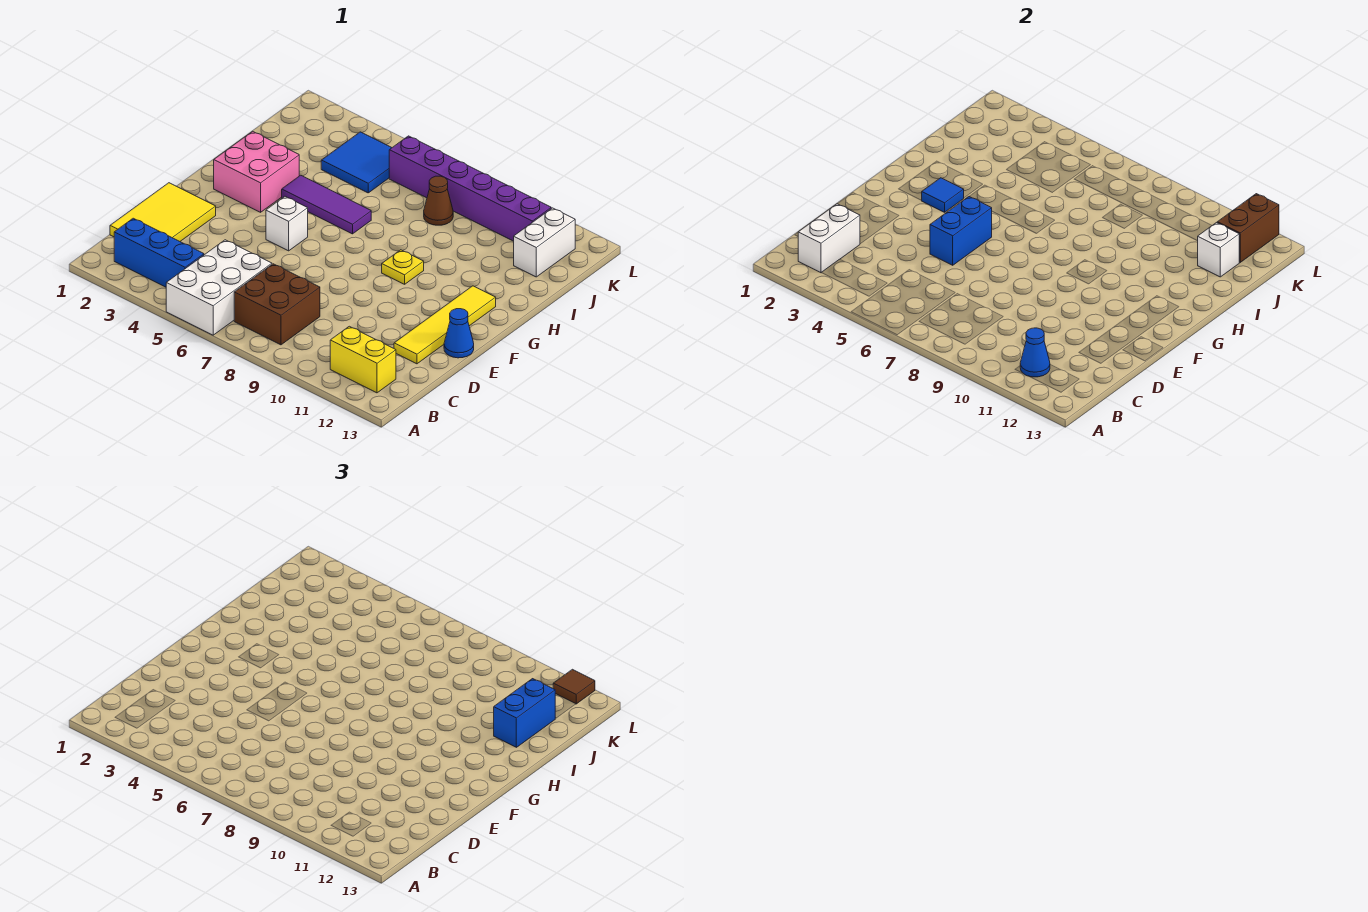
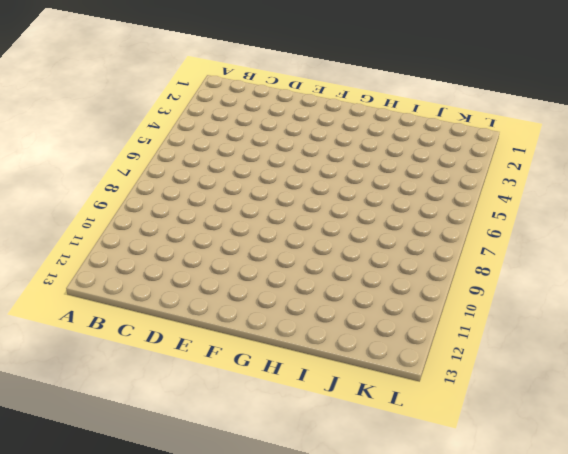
none -> white brick A5:C6 level 1
none -> blue brick B2:B4 level 1
none -> brown brick B7:C8 level 1

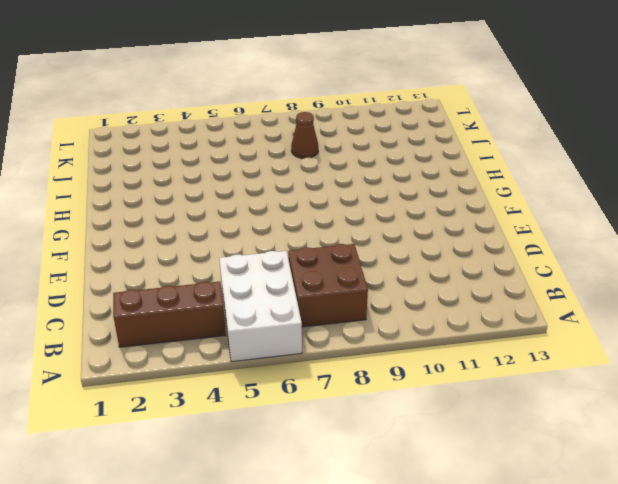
brown brick B2:B4 level 1 -> blue brick B2:B4 level 1
none -> yellow brick B11:B12 level 1
none -> yellow tile C1:E2 level 1
none -> yellow tile D12:G12 level 1

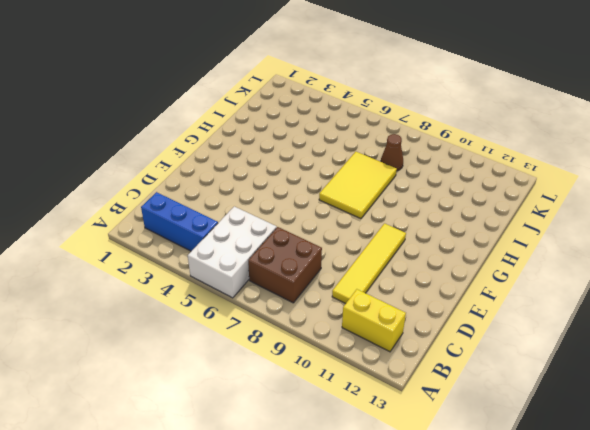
yellow tile C10:F10 level 1 -> yellow tile D12:G12 level 1
yellow tile G7:I8 level 1 -> yellow tile C1:E2 level 1
none -> blue cone E13 level 1
none -> white brick F5 level 1
none -> pink brick G2:H3 level 1

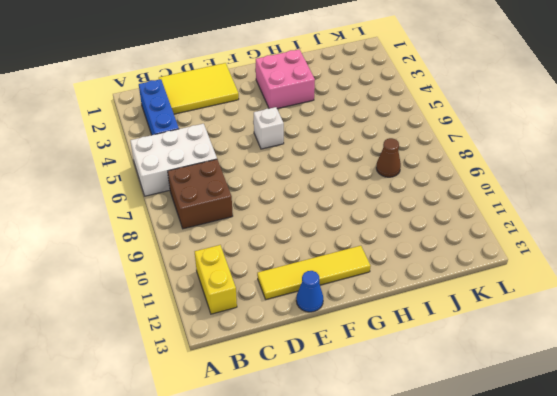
none -> yellow plate G9 level 1
none -> purple tile H4:H6 level 1
none -> blue tile J4:K5 level 1

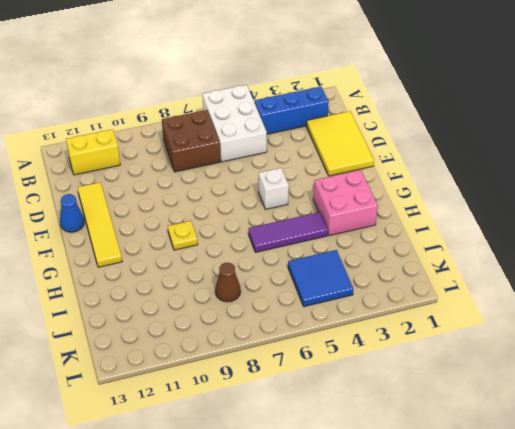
none -> white brick J12:K12 level 1
none -> purple brick K6:K11 level 1
none -> white brick B2:C2 level 2

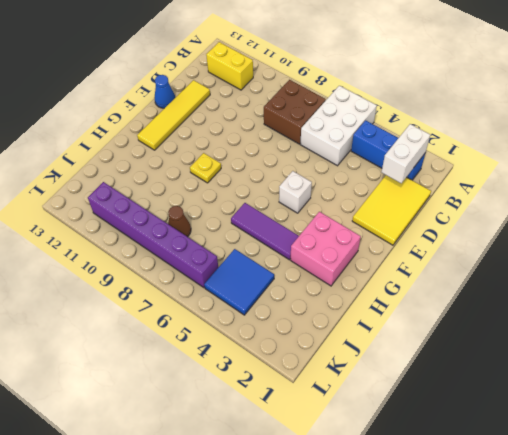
none -> white brick J12:K12 level 1
none -> blue cone B11 level 2
none -> blue brick E5:F5 level 2

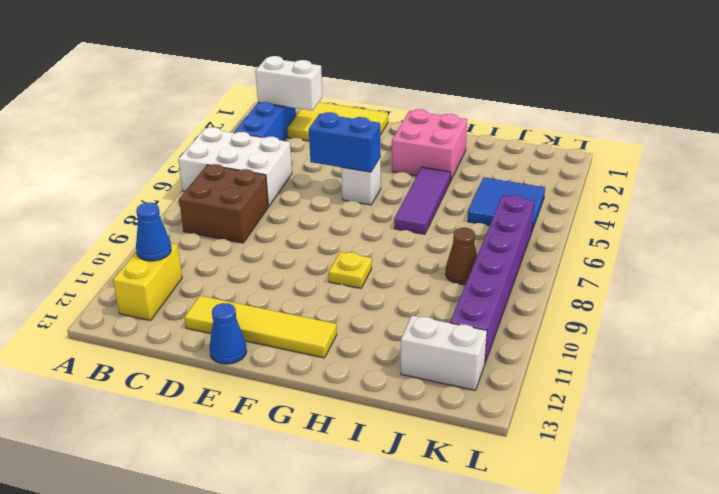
none -> blue tile G3 level 2
none -> white brick J12 level 2
none -> brown brick K12:L12 level 2

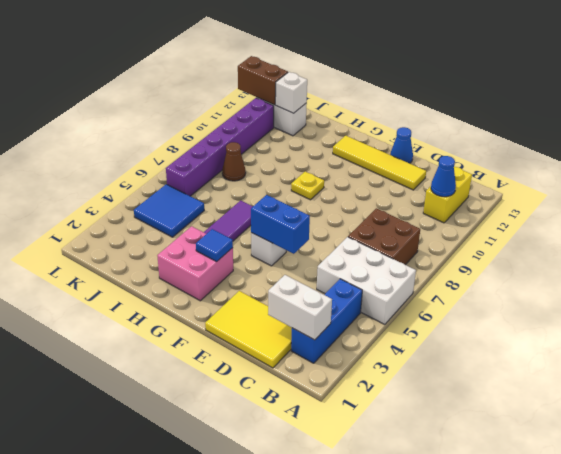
none -> blue brick I12:J12 level 3
none -> brown tile L12 level 3

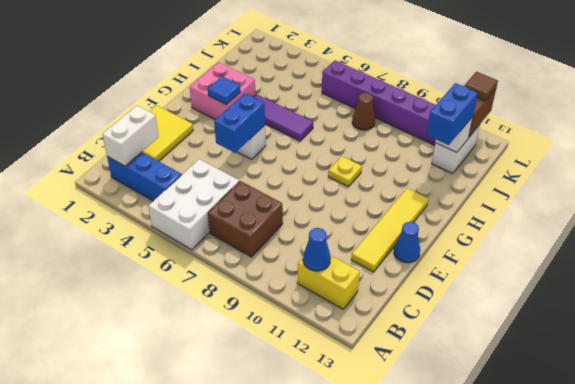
none -> blue tile J4:K5 level 1

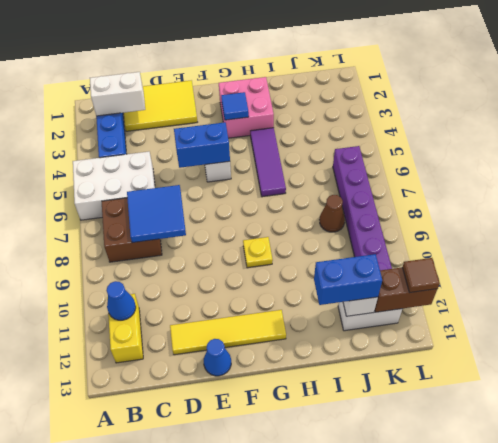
blue tile C7:D8 level 2 -> blue tile J4:K5 level 1

